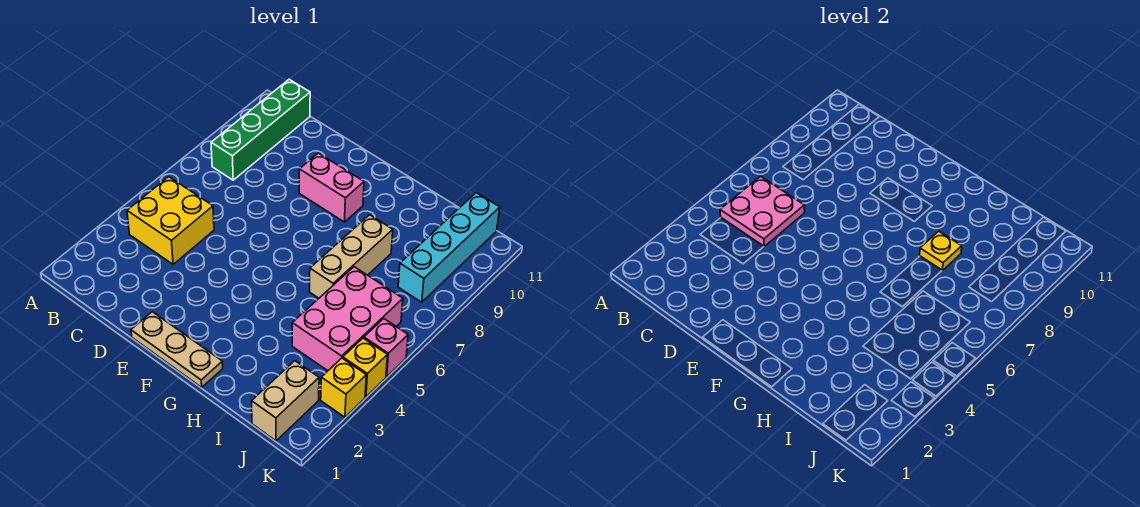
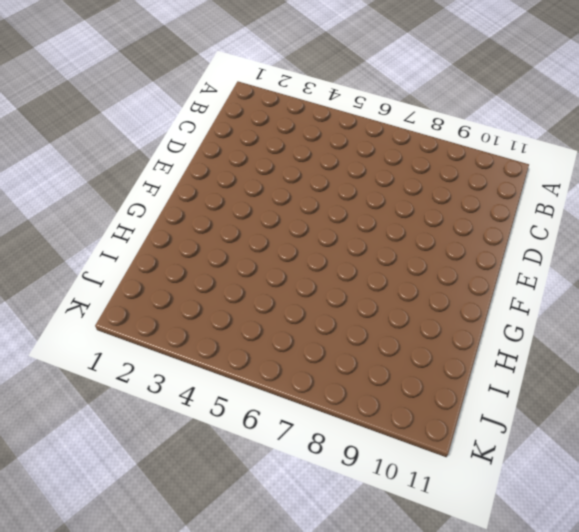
none -> yellow brick B4:C5 level 1
none -> green brick B8:B11 level 1
none -> tan plate E1:G1 level 1

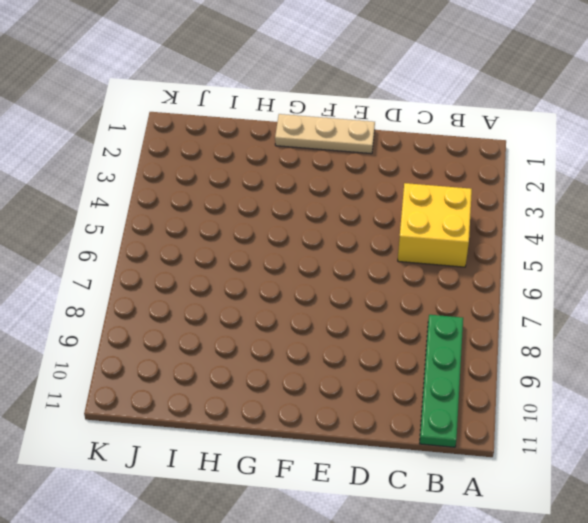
green plate B8:B11 level 1 -> green brick B8:B11 level 1
none -> pink brick E9:F9 level 1
none -> tan brick H6:H8 level 1
none -> pink brick I4:J6 level 1

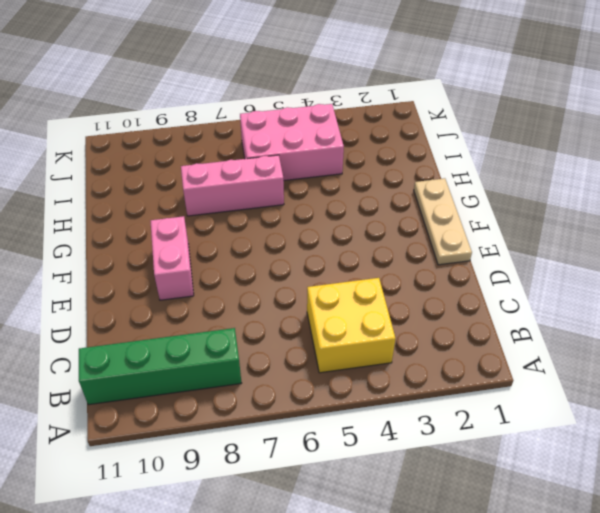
pink brick H6:H8 level 1 -> tan brick H6:H8 level 1
none -> tan brick J1:J2 level 1
none -> cyan brick J8:J11 level 1
none -> yellow brick K3 level 1

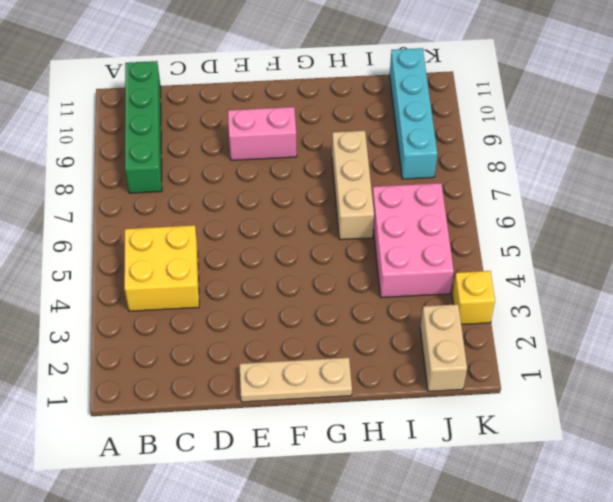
none -> yellow brick K4 level 1
none -> pink brick K5 level 1
none -> pink plate B5:C6 level 2

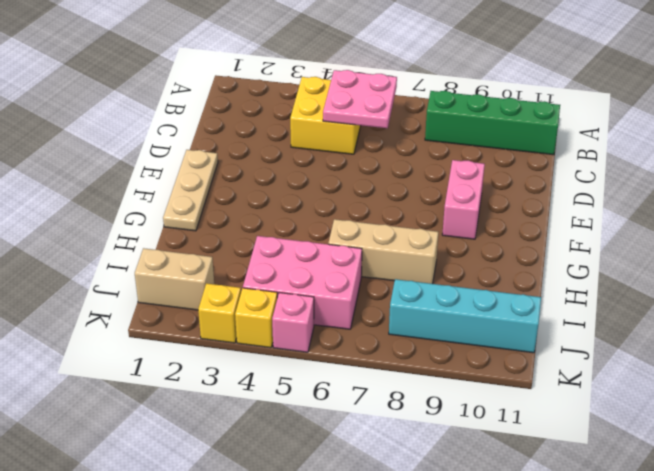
none -> yellow plate H8 level 2

